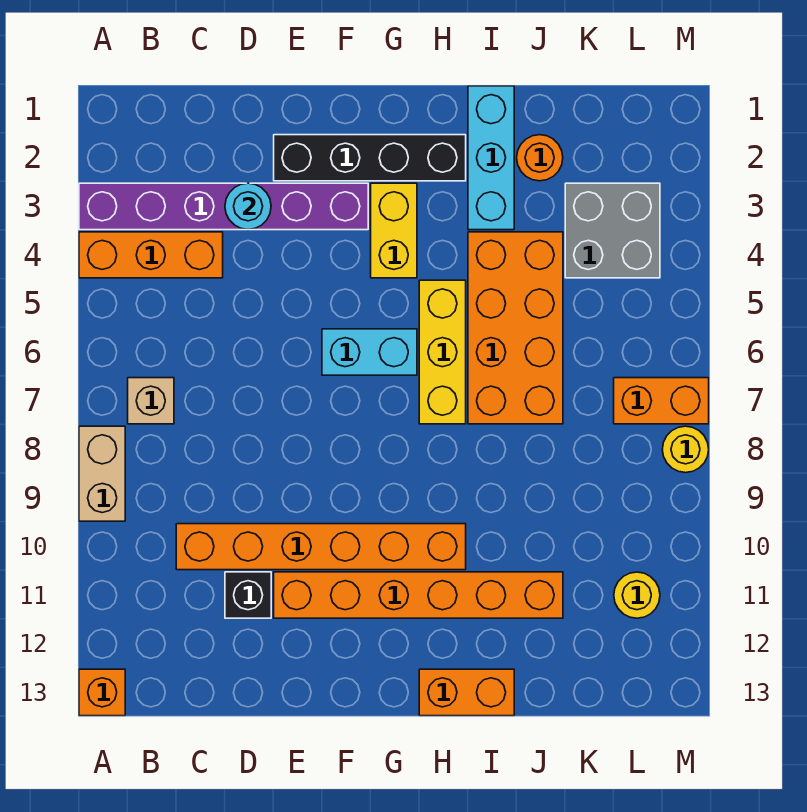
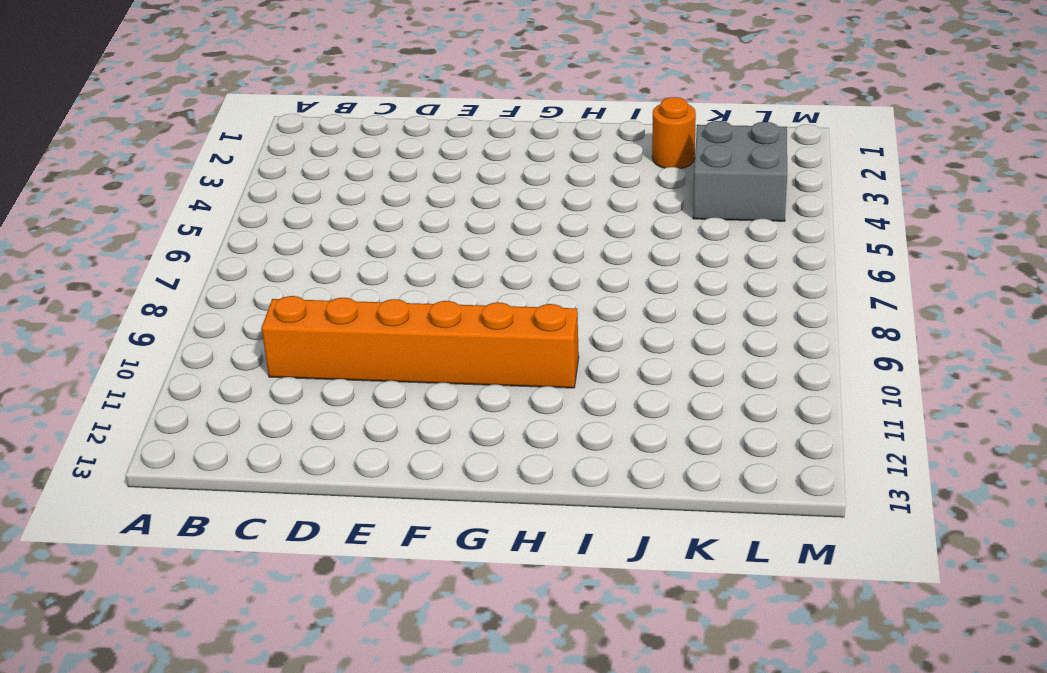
none -> purple brick A3:F3 level 1
none -> orange brick A4:C4 level 1
none -> tan brick A8:A9 level 1

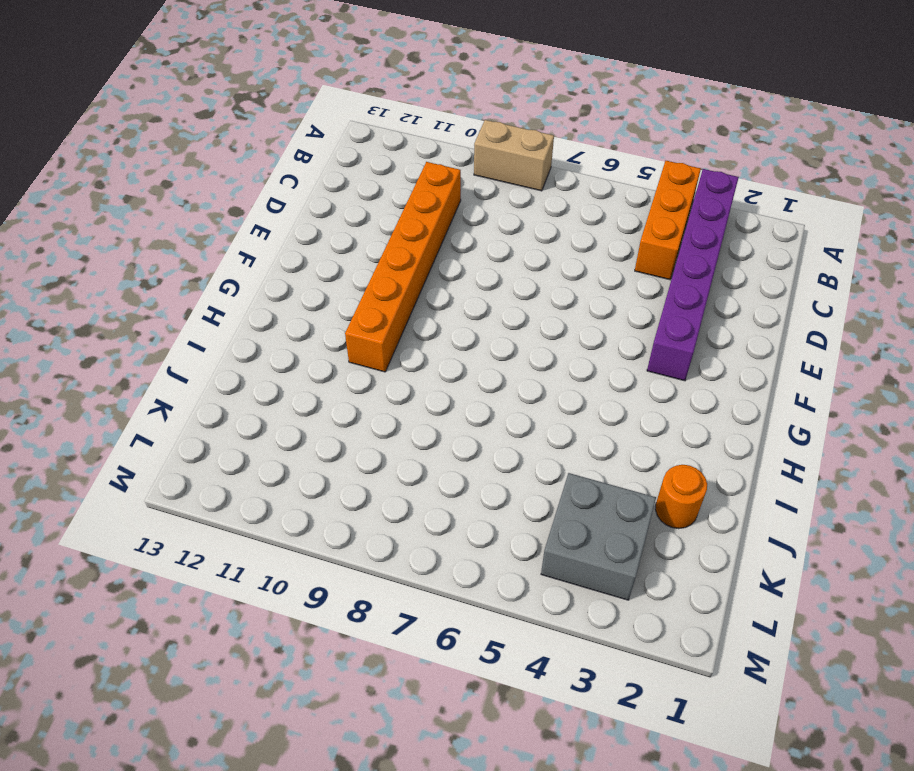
none -> orange brick A13 level 1
none -> tan brick B7 level 1
none -> black brick D11 level 1

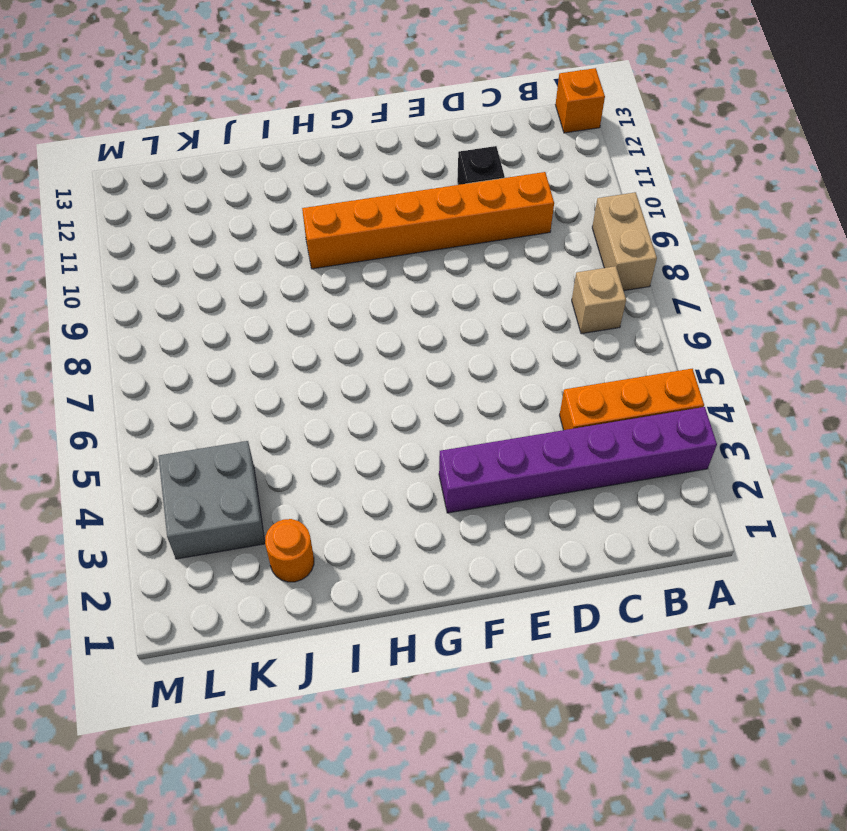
none -> black brick E2:H2 level 1
none -> orange brick E11:J11 level 1
none -> cyan brick F6:G6 level 1

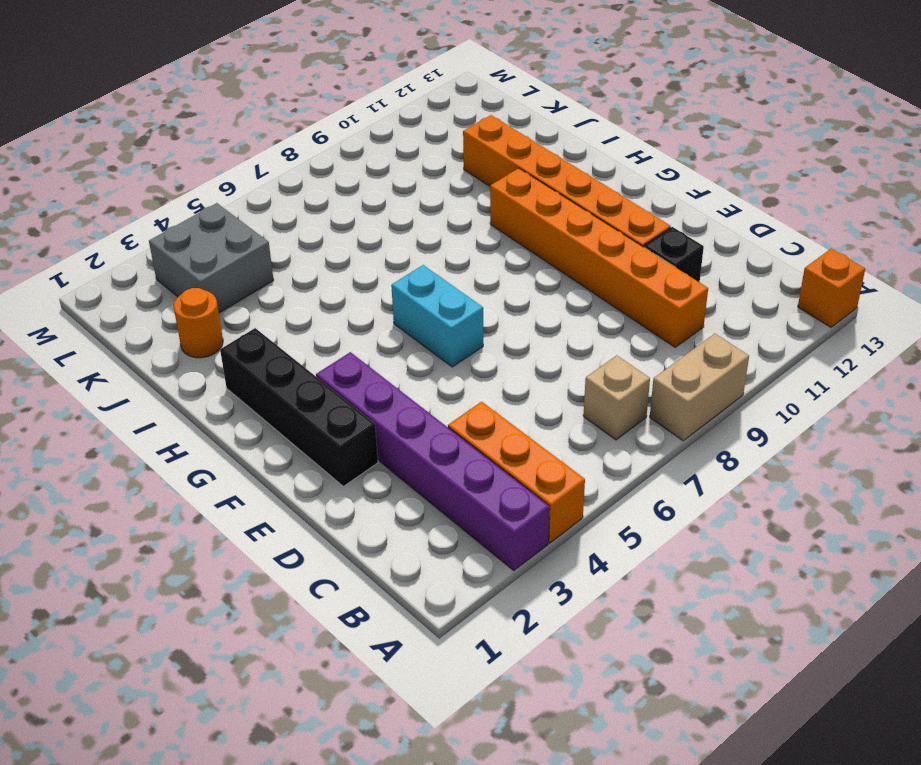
none -> yellow brick G3:G4 level 1
none -> yellow brick H5:H7 level 1
none -> orange brick H13:I13 level 1

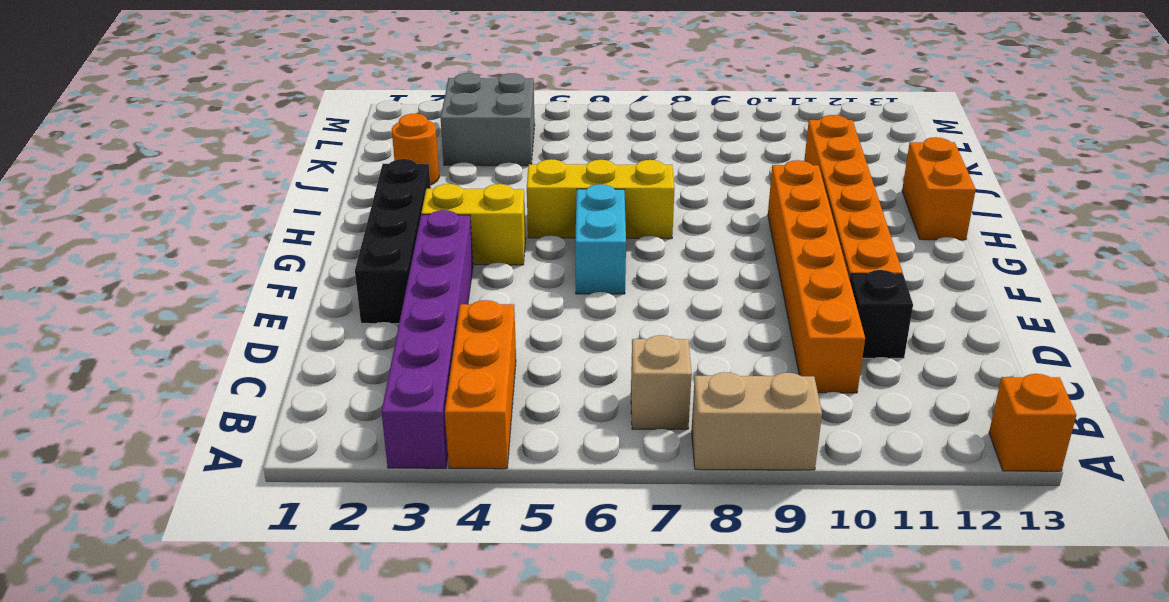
none -> cyan brick I1:I3 level 1
none -> orange brick I4:J7 level 1
none -> orange brick L7:M7 level 1

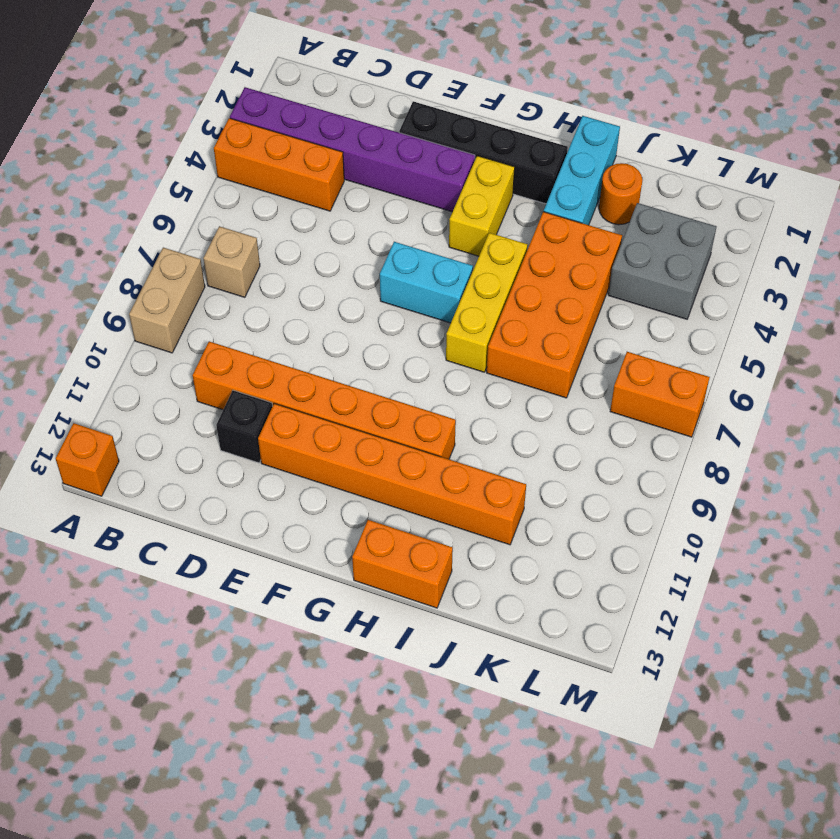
none -> yellow round brick L11 level 1
none -> yellow round brick M8 level 1
none -> cyan round brick D3 level 2

